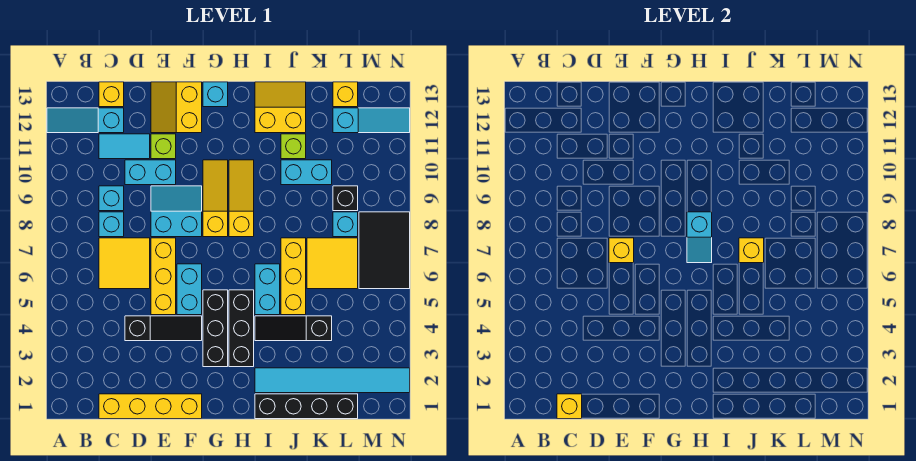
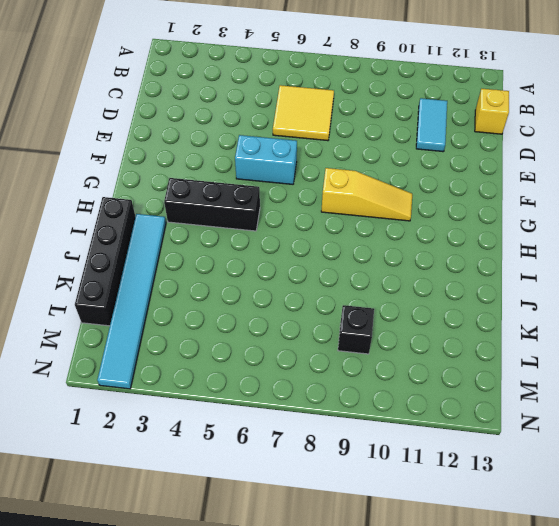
none -> cyan slope A12:C12 level 1 top C
none -> yellow brick C1:F1 level 1
none -> cyan brick C8 level 1
none -> cyan brick C9 level 1

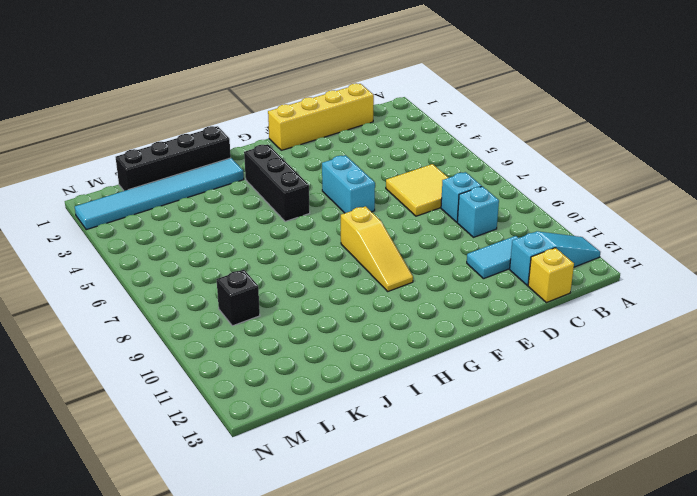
none -> black slope D4:F4 level 1 top D
none -> cyan brick D10:E10 level 1
none -> yellow brick E5:E7 level 1
none -> cyan slope E8:F9 level 1 top 8

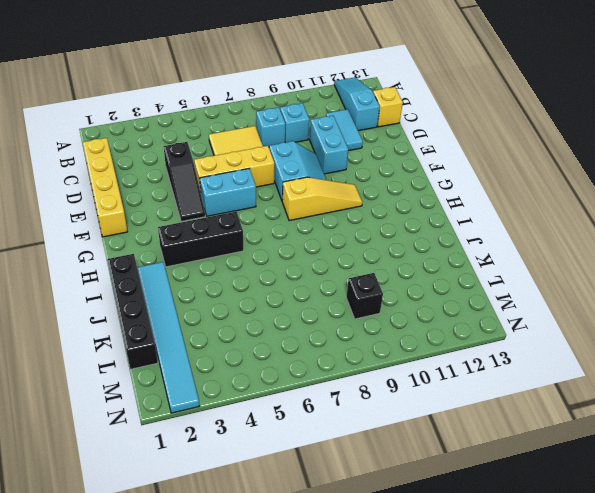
none -> lime brick E11 level 1
none -> yellow slope E12:F13 level 1 top F
none -> black brick G3:G5 level 1
none -> cyan brick G13 level 1

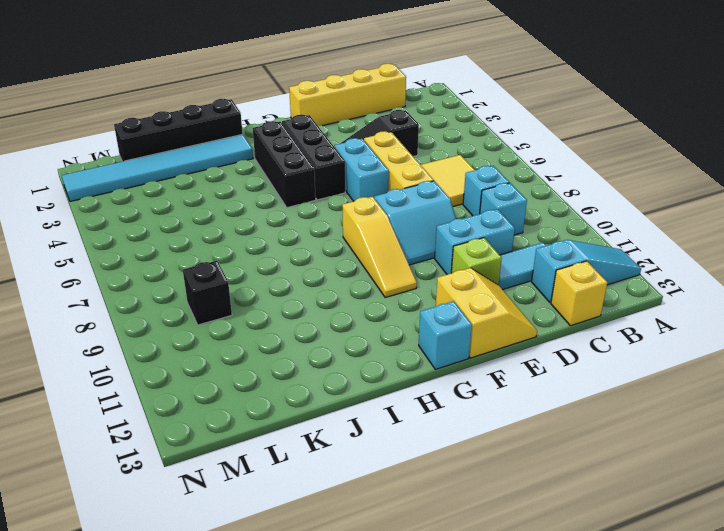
none -> yellow slope H8:H10 level 1 top 8
none -> black slope I4:K4 level 1 top K
none -> cyan brick I5:I6 level 1
none -> yellow slope I12:J13 level 1 top 12

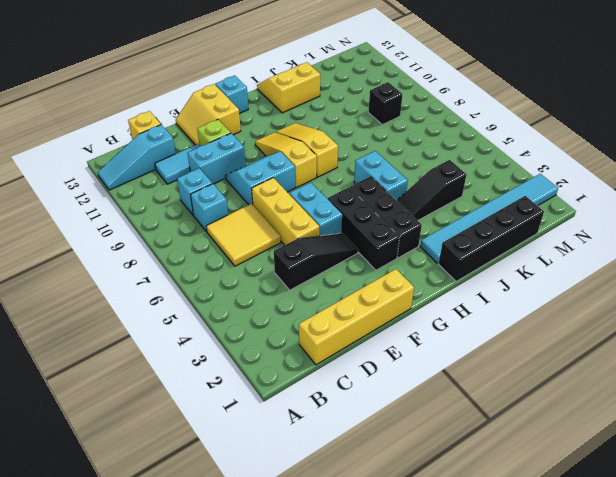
none -> yellow brick J5:J7 level 1
none -> cyan brick J10:K10 level 1
none -> lime brick J11 level 1
none -> yellow tile K6:L7 level 1

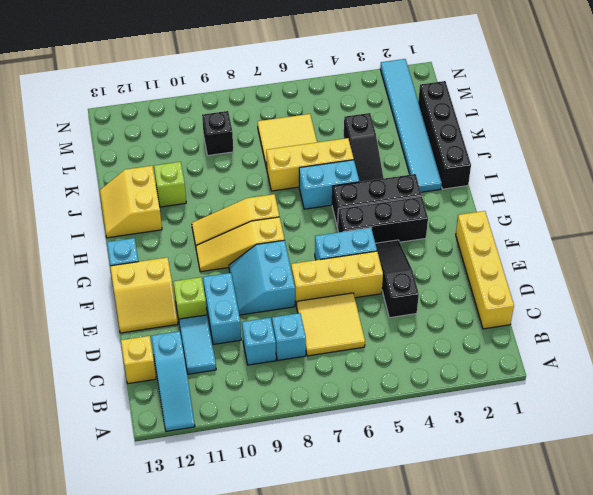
none -> cyan brick J10:K10 level 1
none -> cyan brick L8 level 1
none -> cyan slope L12:N12 level 1 top L
none -> yellow brick L13 level 1

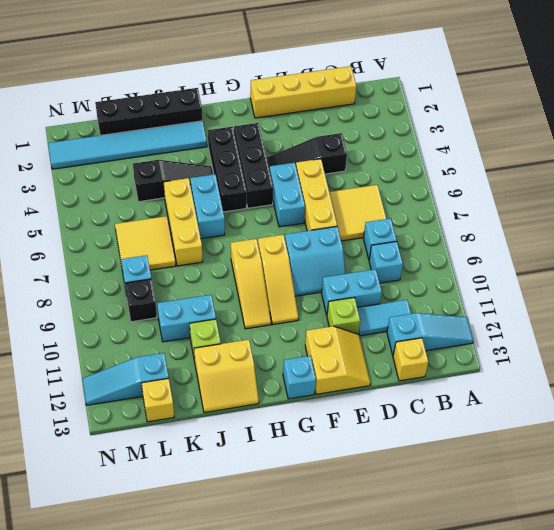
none -> black tile M6:N8 level 1
none -> yellow brick C1 level 2
none -> yellow brick E7 level 2
none -> cyan slope H7:H8 level 2 top 8

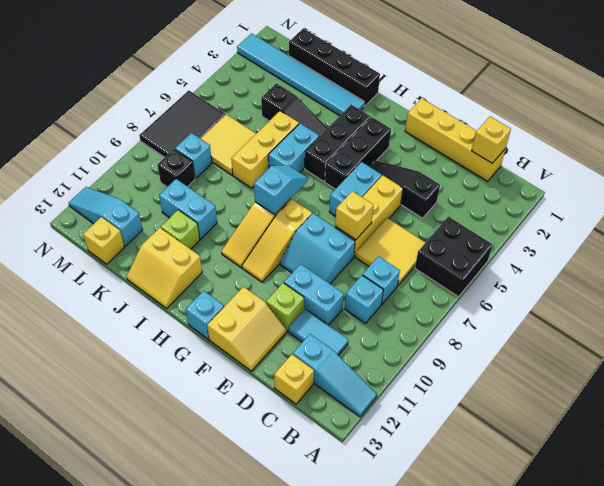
black brick A5:B6 level 1 -> none
none -> yellow brick J7 level 2

